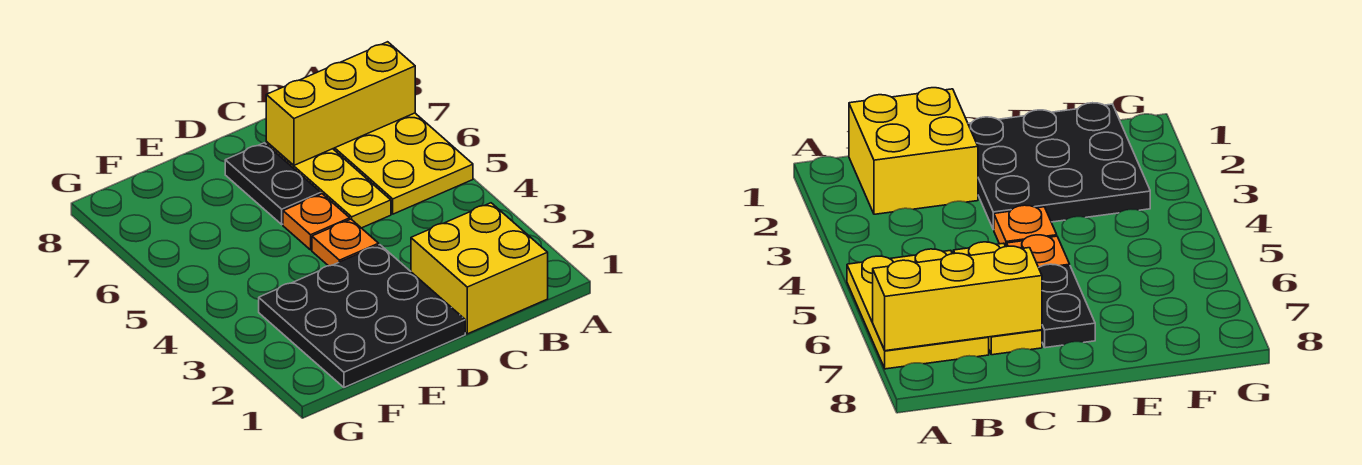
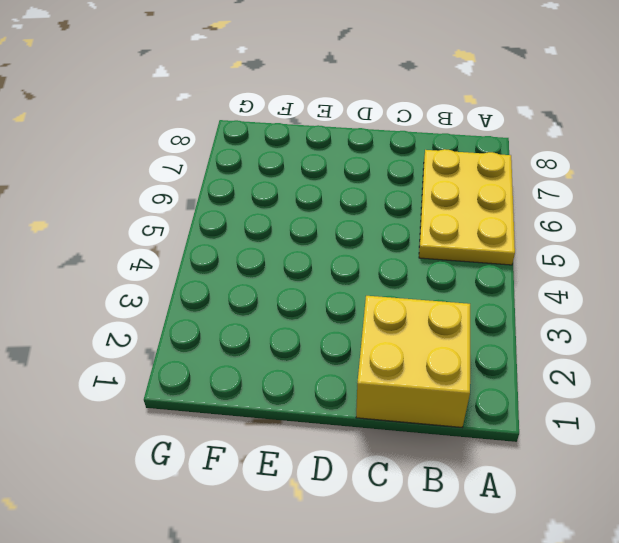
none -> yellow plate C5:C7 level 1
none -> black plate D1:F3 level 1

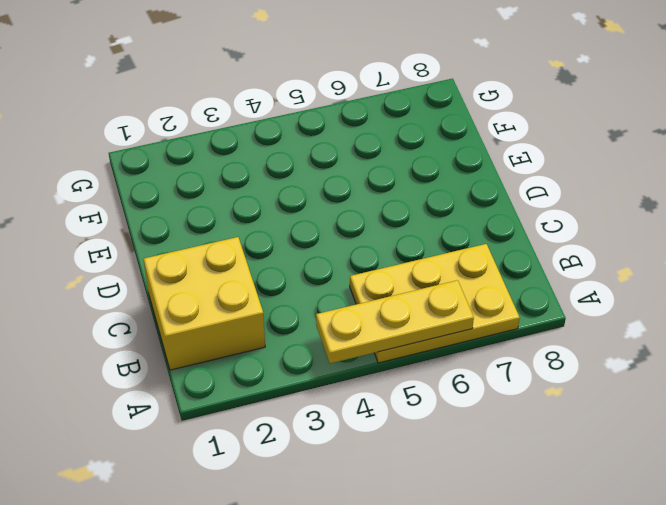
yellow plate A4:A6 level 2 -> yellow plate C5:C7 level 1
none -> black plate D1:F3 level 1
none -> orange plate D4 level 1

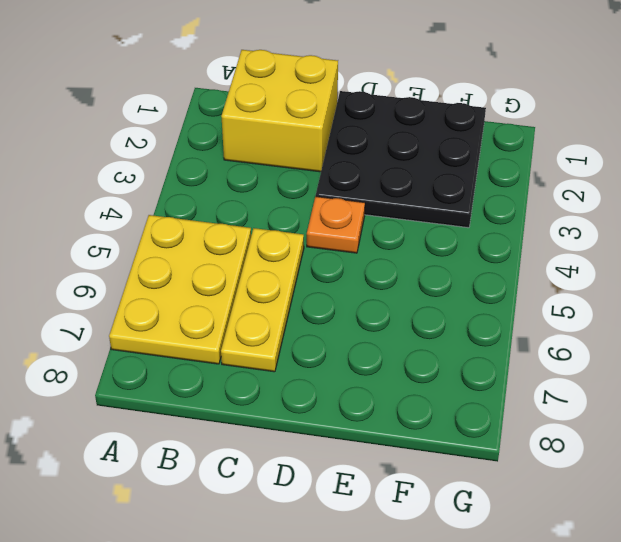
none -> orange plate D5 level 1
none -> black plate D6:D7 level 1

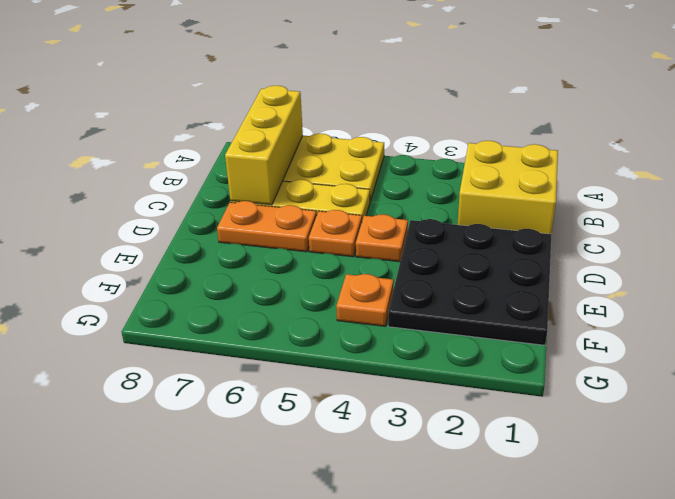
orange plate D6:D7 level 1 -> black plate D6:D7 level 1
orange plate F4 level 1 -> none

